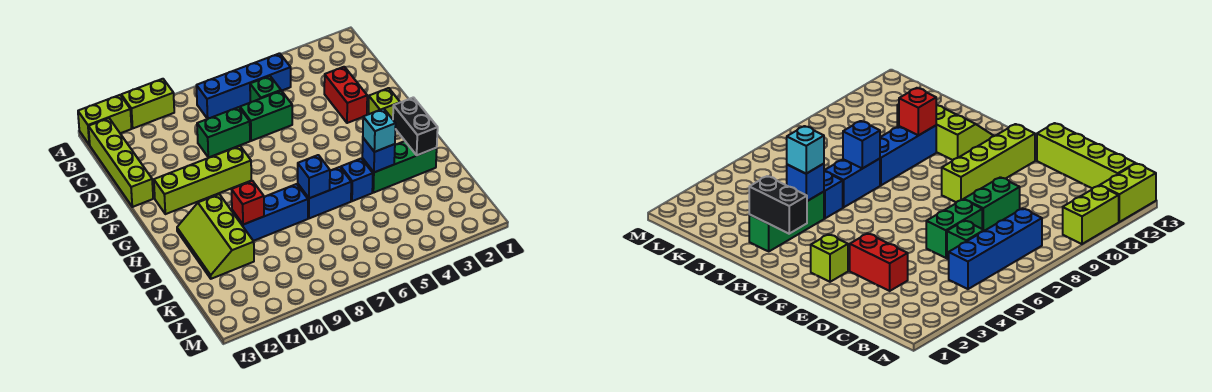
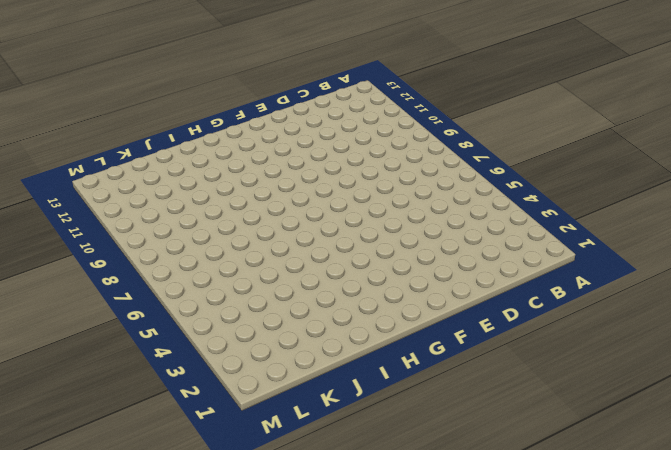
none -> lime brick A10:A11 level 1
none -> lime brick A12:A13 level 1
none -> blue brick B5:B8 level 1

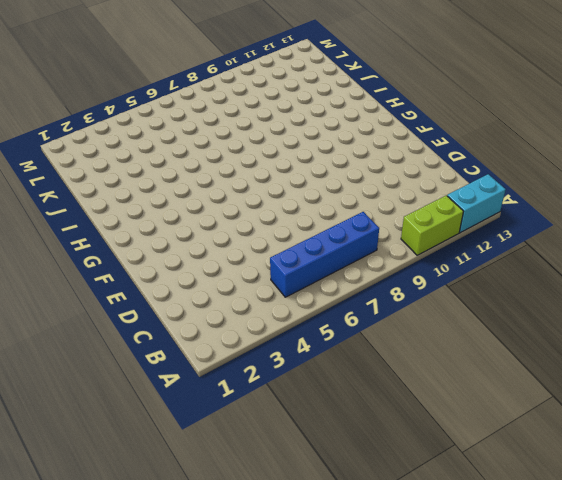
cyan brick A12:A13 level 1 -> lime brick A12:A13 level 1
none -> lime brick B13:E13 level 1
none -> green brick C6 level 1
none -> red brick D3:E3 level 1

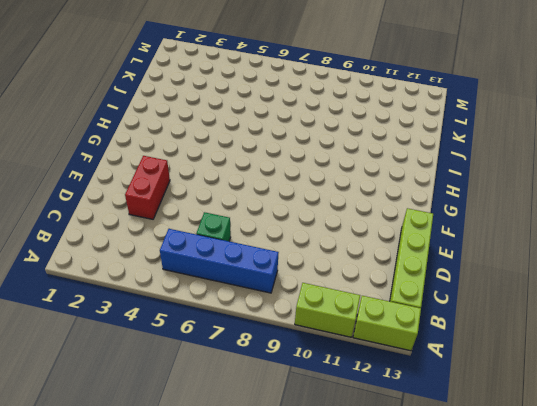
none -> green brick D6:D7 level 1
none -> green brick D8:D9 level 1
none -> lime brick F2 level 1

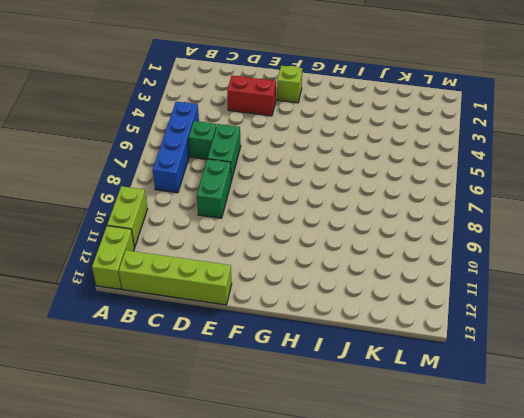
none -> lime brick F9:F12 level 1
none -> lime slope H11:J12 level 1 top 11
none -> green brick I2:I4 level 1

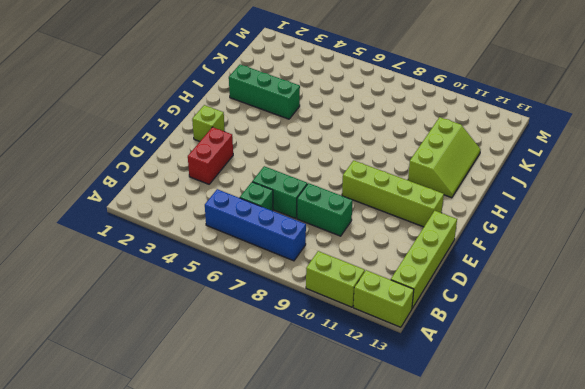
none -> blue brick I5 level 1
none -> blue brick I6:I7 level 1
none -> blue brick I8:I10 level 1

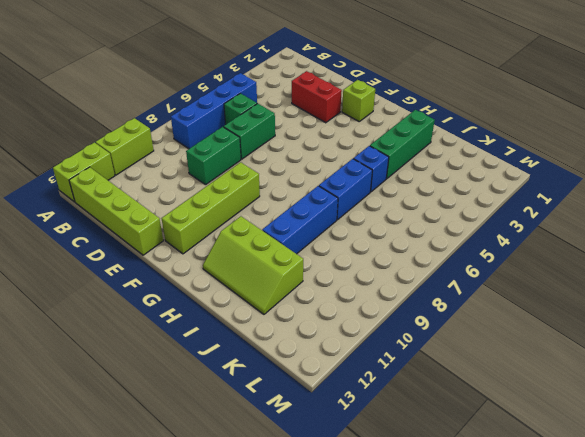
none -> black brick H2:I2 level 2
none -> blue brick I4 level 2
none -> blue brick I7 level 2

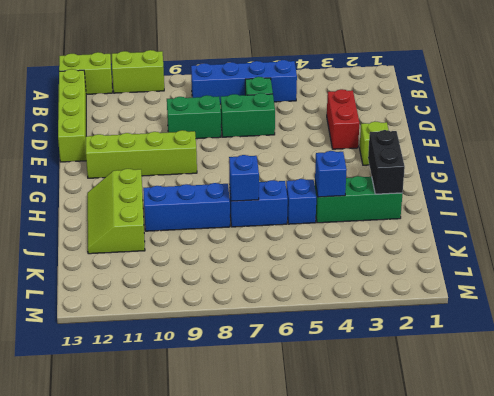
none -> red brick I10 level 2
none -> cyan brick I4 level 3

